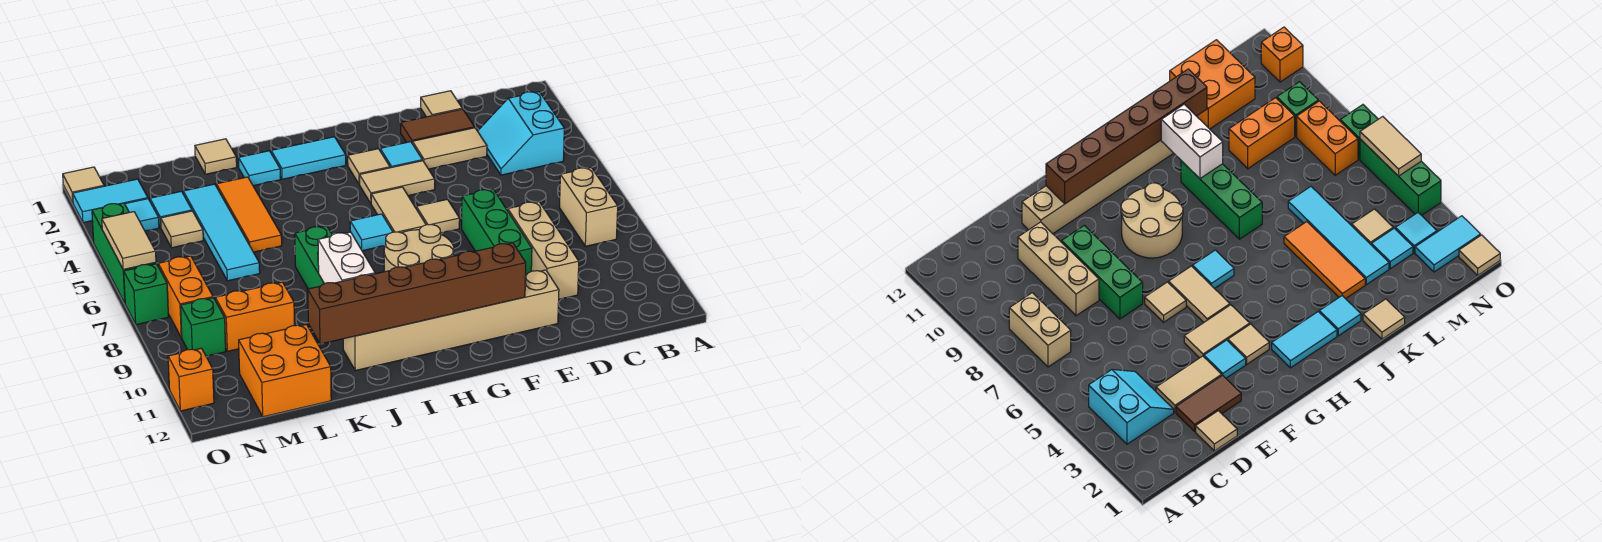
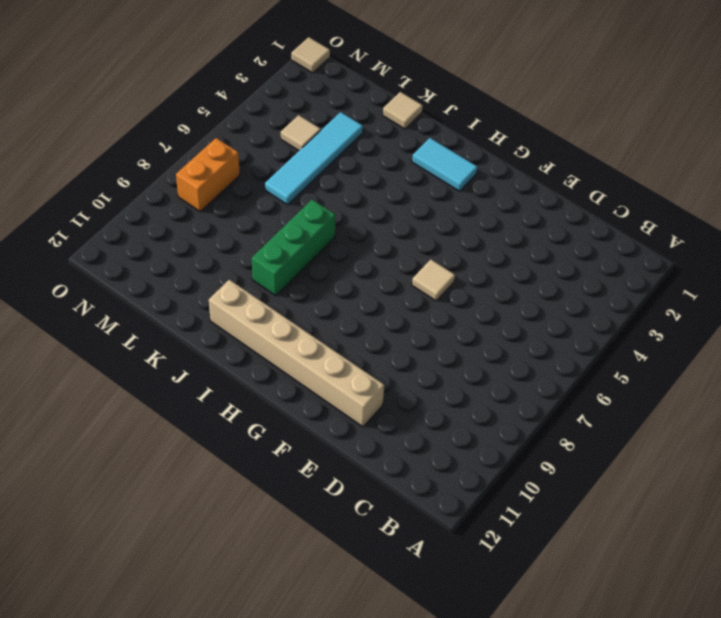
none -> cyan slope B3:C4 level 1 top B
none -> tan brick B7:B8 level 1
none -> tan tile D1 level 1
none -> brown tile D2:E2 level 1

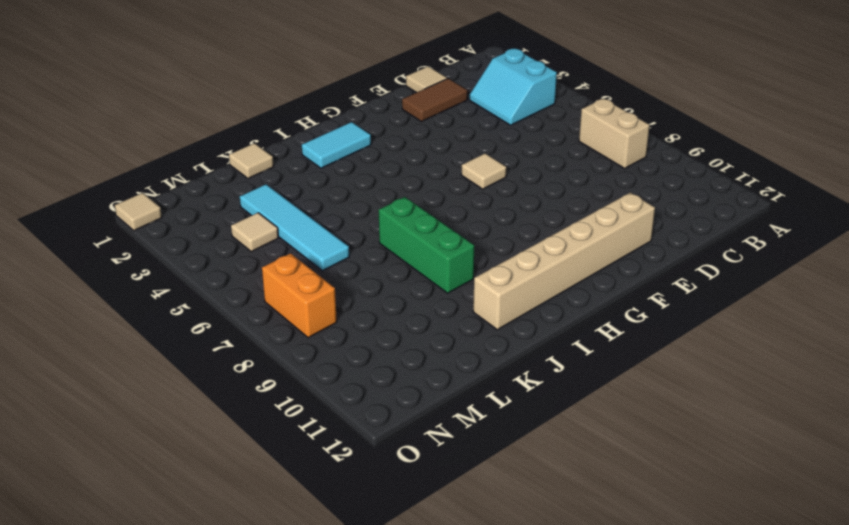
none -> tan tile D3:E3 level 1
none -> tan brick D8:D10 level 1
none -> green brick E7:E9 level 1
none -> cyan tile F3 level 1

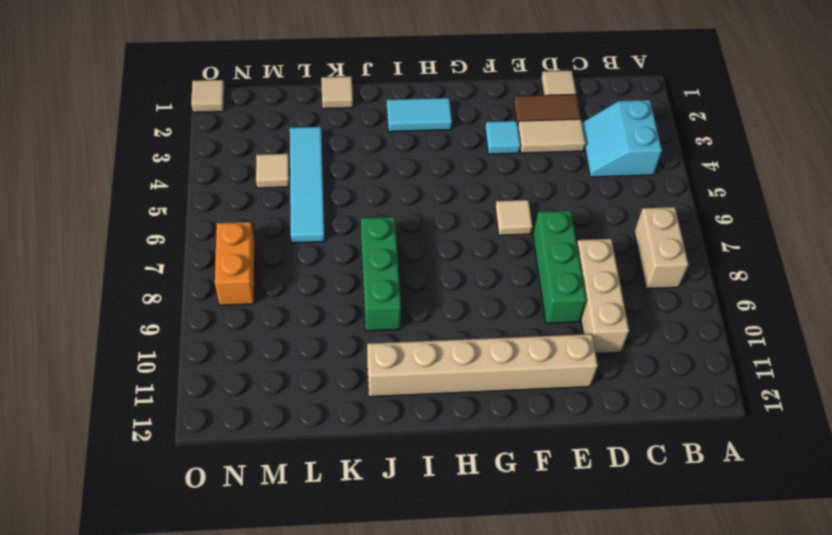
none -> tan tile F4:G4 level 1
none -> tan tile G3 level 1
none -> tan tile G5:G6 level 1
none -> tan round brick G8:H9 level 1

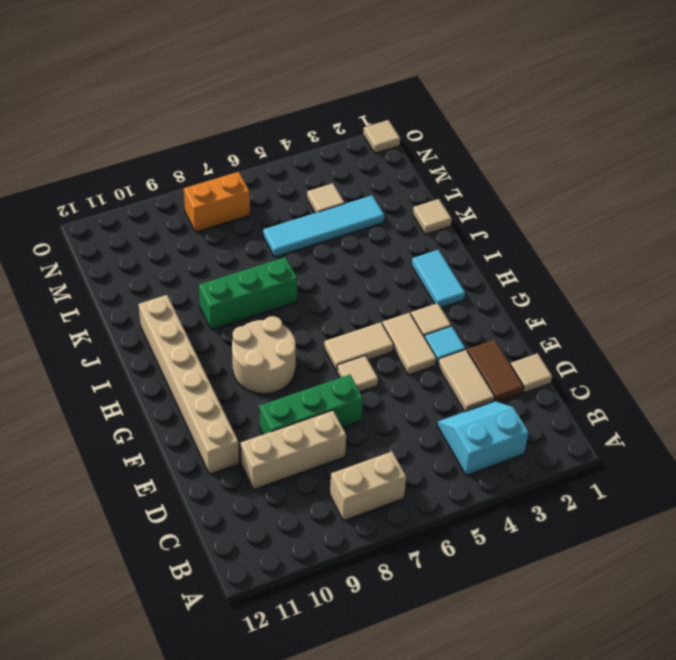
none -> cyan tile H6 level 1
none -> cyan tile J2 level 1
none -> orange tile K3:K5 level 1
none -> orange brick L9:M9 level 1

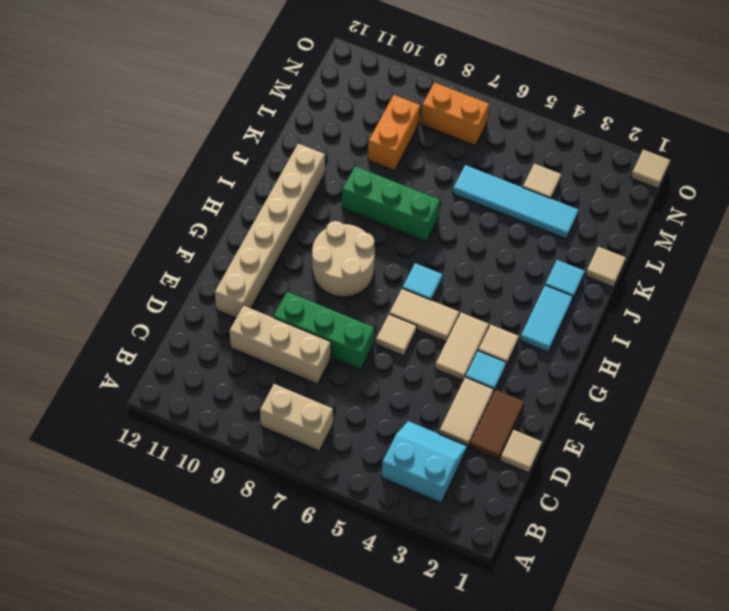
none -> orange tile K3:K5 level 1
none -> orange brick L11:M12 level 1
none -> cyan tile M3 level 1
none -> cyan tile N2:O2 level 1

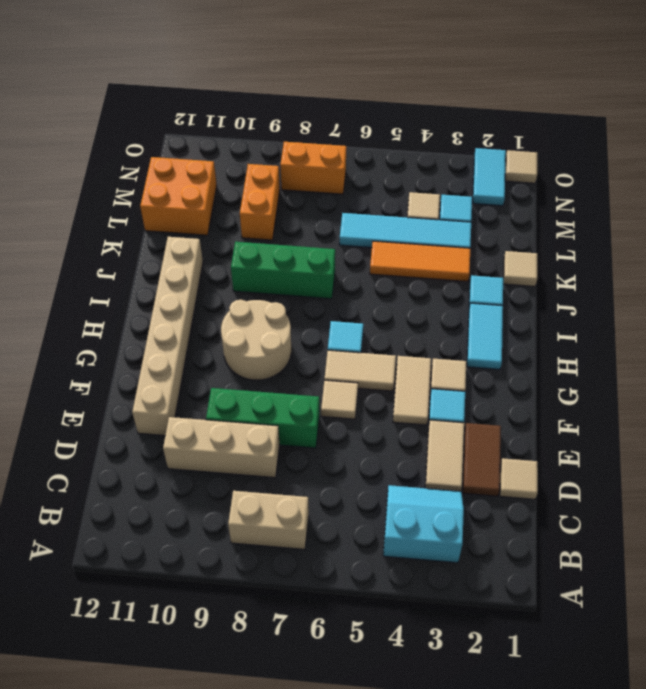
none -> cyan tile N3 level 1
none -> green brick N9 level 1
none -> green brick O4:O6 level 1
none -> green brick O7 level 1

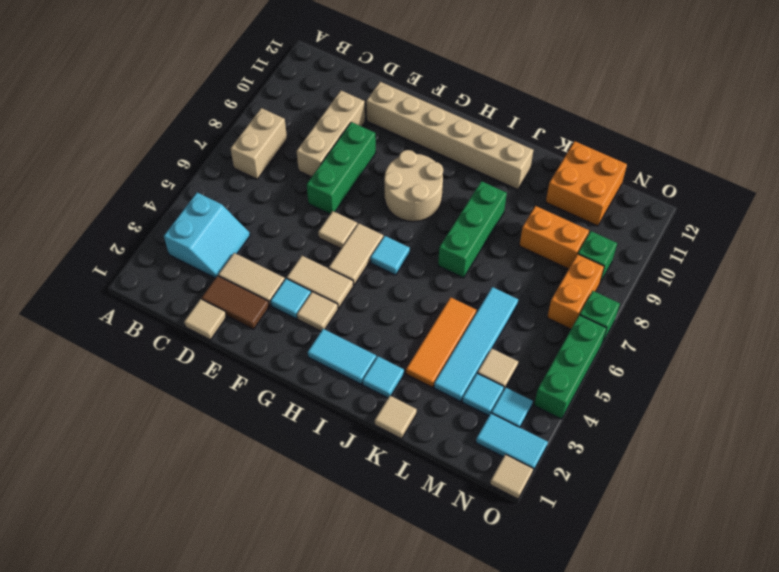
none -> orange brick O11 level 1
none -> brown brick F11:K11 level 2
none -> white brick J9:J10 level 2
none -> tan tile O5:O6 level 2

